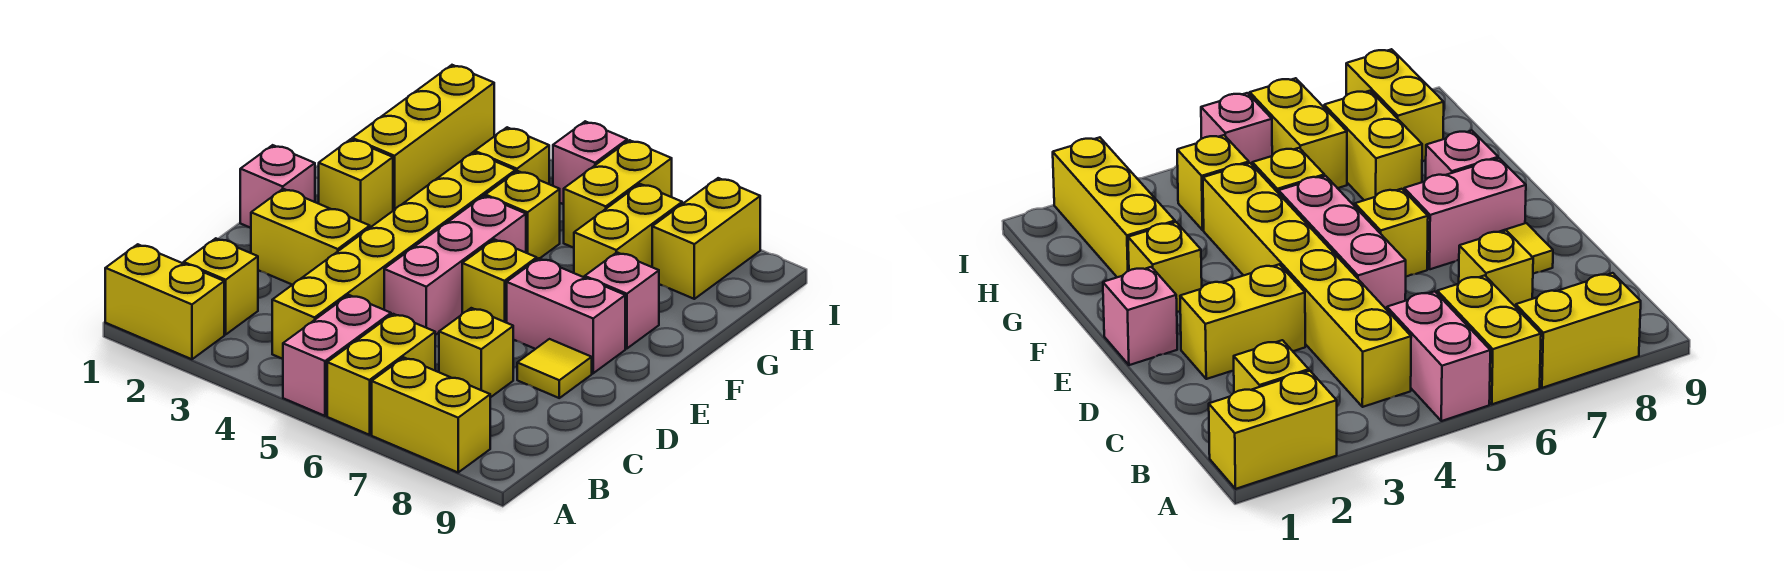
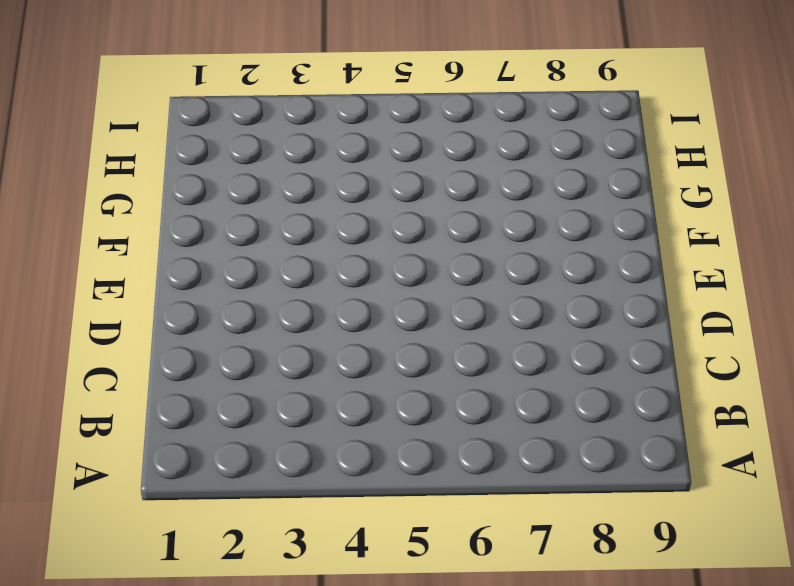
none -> yellow brick A1:A2 level 1
none -> pink brick A5:B5 level 1
none -> yellow brick A6:B6 level 1

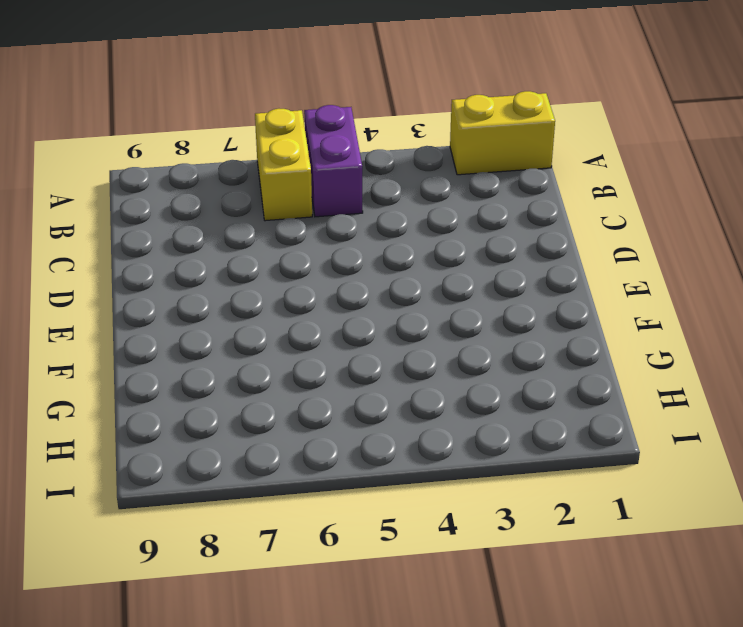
purple brick A5:B5 level 1 -> pink brick A5:B5 level 1
none -> yellow brick A7:A8 level 1
none -> yellow brick B2 level 1
none -> yellow brick B4:G4 level 1

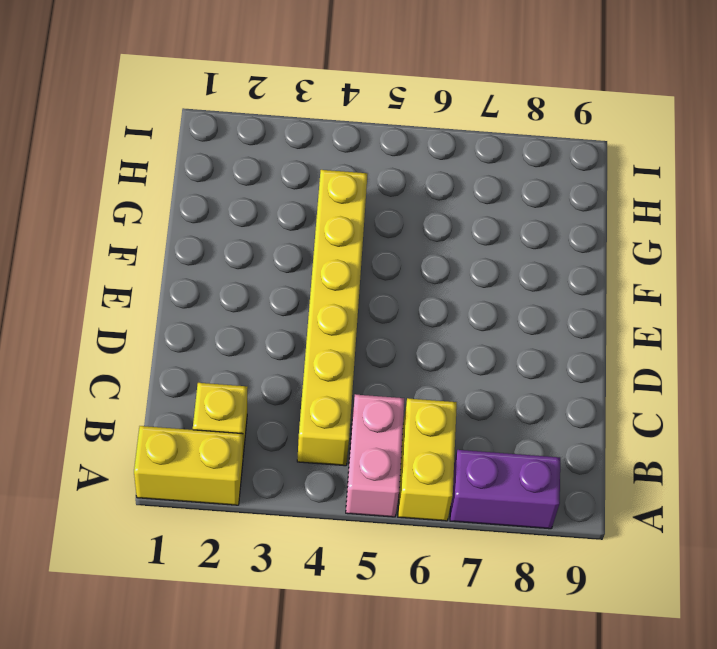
purple brick A7:A8 level 1 -> yellow brick A7:A8 level 1
none -> yellow brick C7 level 1
none -> yellow brick D2:D3 level 1
none -> pink brick D5:F5 level 1

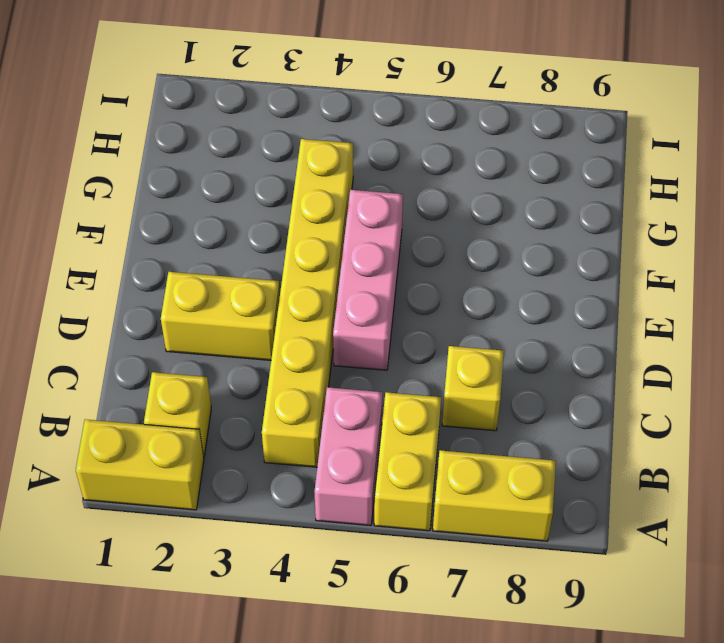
none -> yellow tile D8 level 1
none -> pink brick E1 level 1
none -> yellow brick E6 level 1

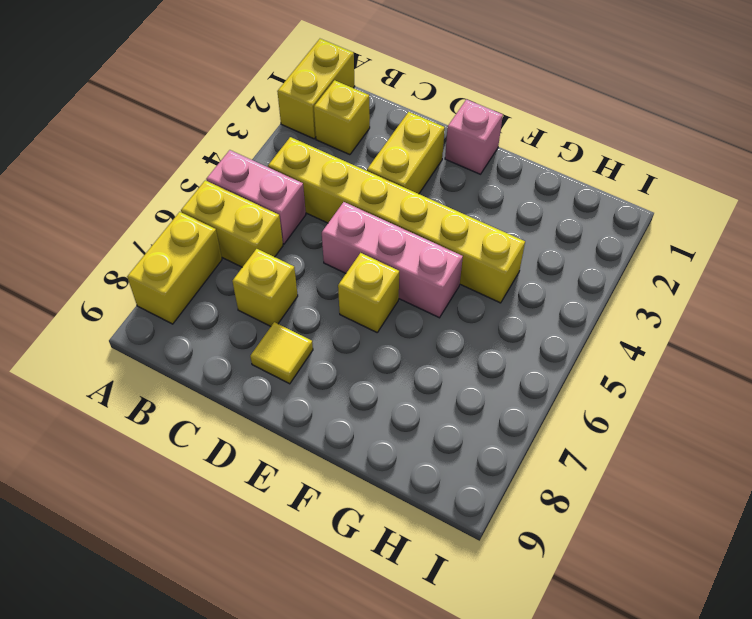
none -> pink brick E7:E8 level 1
none -> yellow brick F2 level 1
none -> pink brick F8 level 1

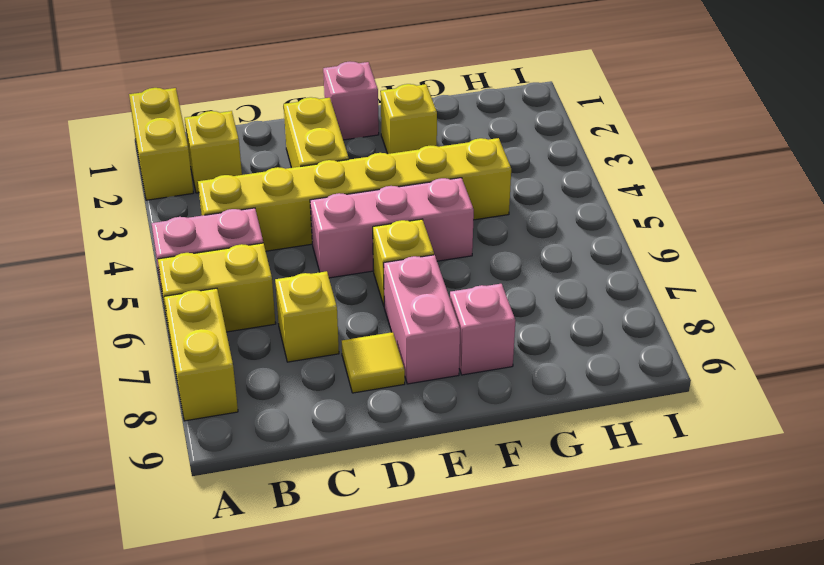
none -> yellow brick G2:I2 level 1
none -> yellow brick G5 level 1
none -> yellow brick G7:H7 level 1

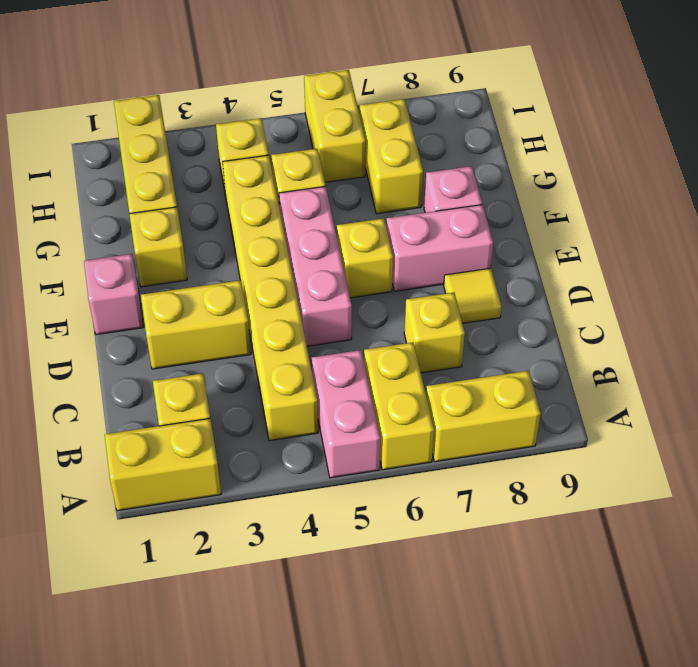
none -> yellow brick H8:I8 level 1
none -> pink brick I5 level 1

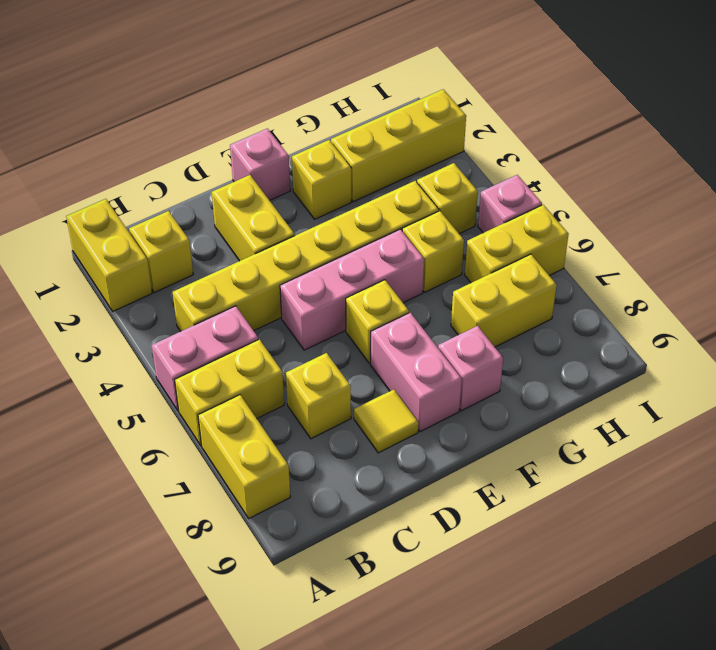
none -> yellow brick H8:I8 level 1

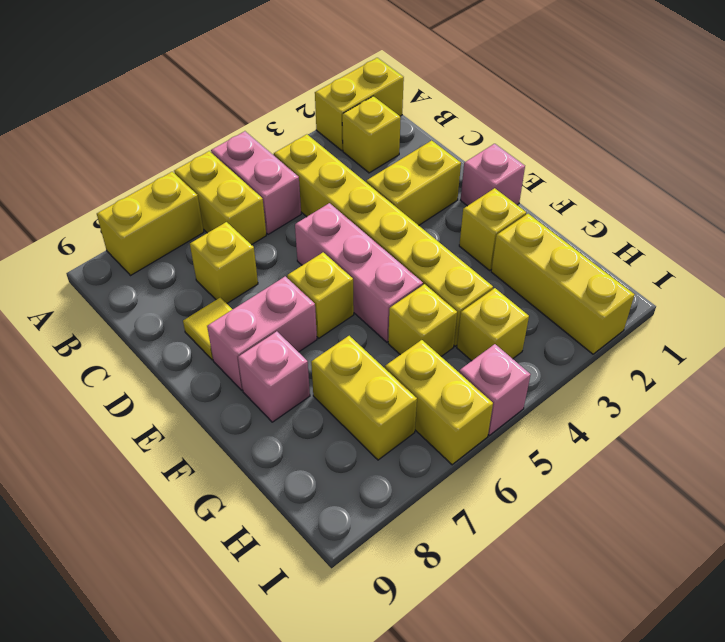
none -> yellow brick H8:I8 level 1

